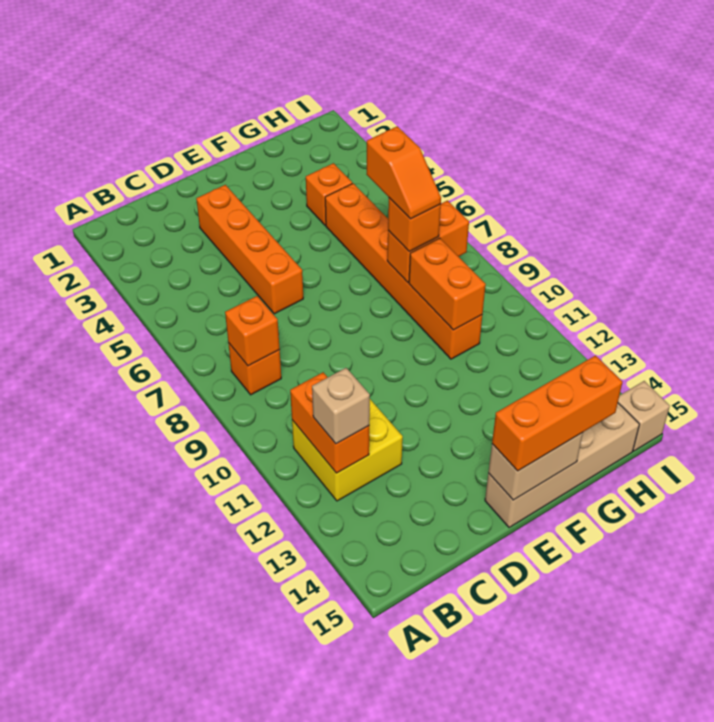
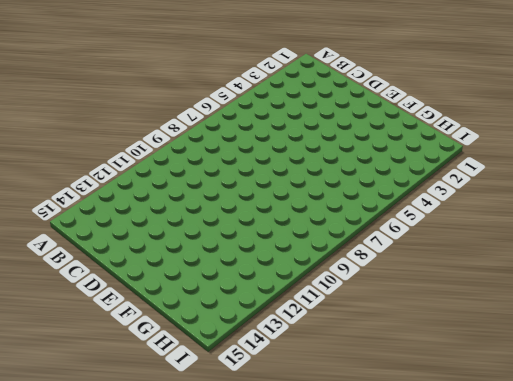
none -> orange brick B8 level 1
none -> yellow brick B11:C12 level 1
none -> orange brick D3:D6 level 1

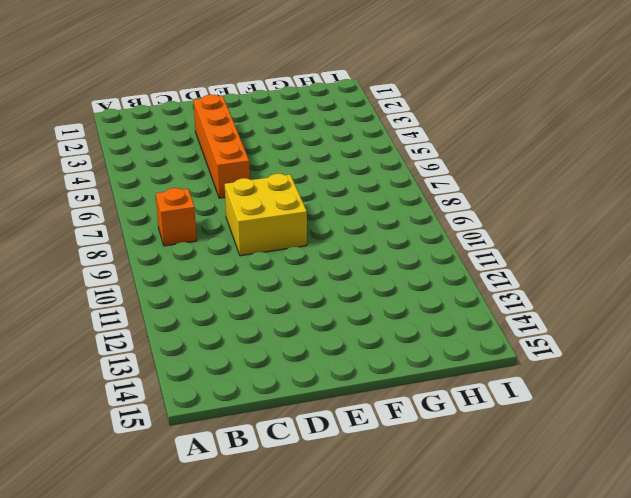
yellow brick D8:E9 level 1 -> yellow brick B11:C12 level 1
none -> tan brick E15:H15 level 1
none -> orange brick G4 level 1
none -> orange brick G5:G10 level 1

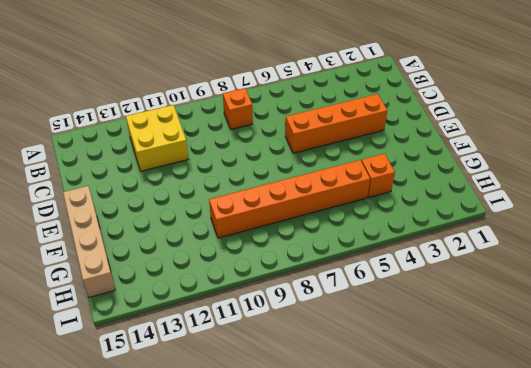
none -> tan brick I15 level 1
none -> orange brick B8 level 2
none -> orange brick B11:B12 level 2

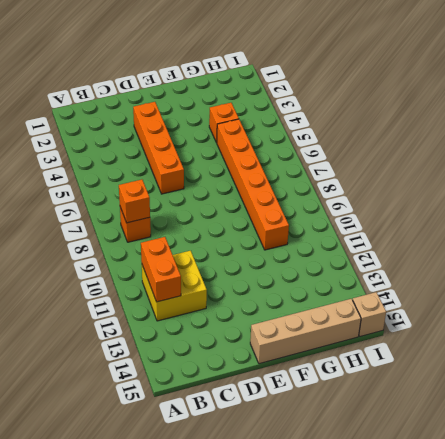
none -> tan brick E15:F15 level 2
none -> orange brick G8:H8 level 2
none -> orange brick G9:G10 level 2

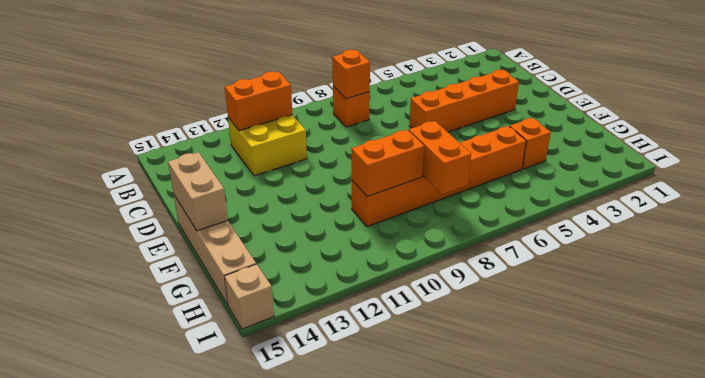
none -> tan brick B12 level 3
none -> orange brick E15:G15 level 3
none -> orange brick G8 level 3

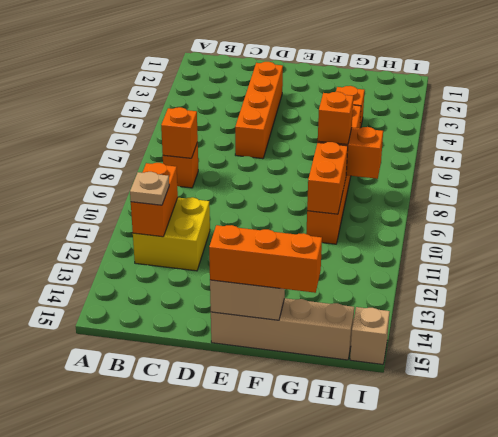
tan plate B12 level 3 -> tan brick B12 level 3
none -> orange slope G7:G8 level 4 top 7

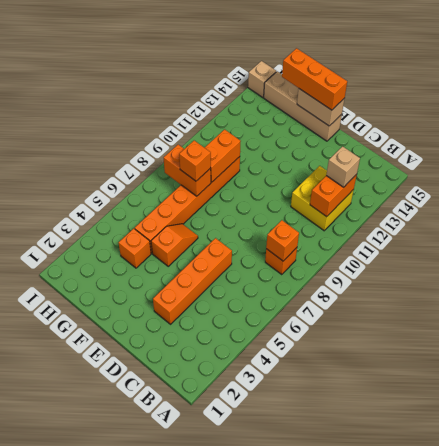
orange slope F5:F6 level 1 top 5 -> orange slope G7:G8 level 4 top 7

